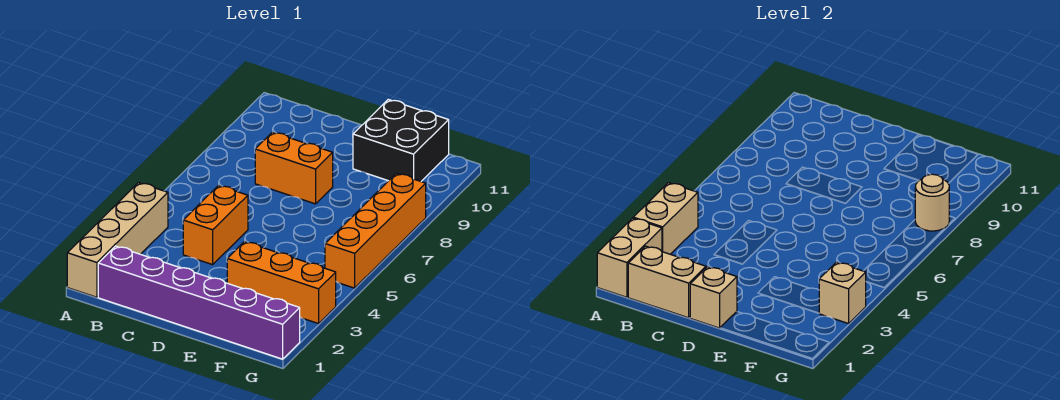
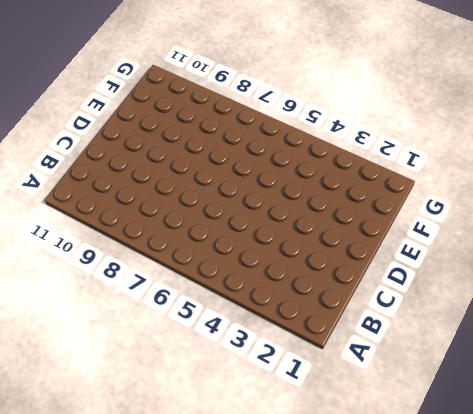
none -> tan brick A1:A4 level 1
none -> purple brick B1:G1 level 1
none -> orange brick C4:C5 level 1

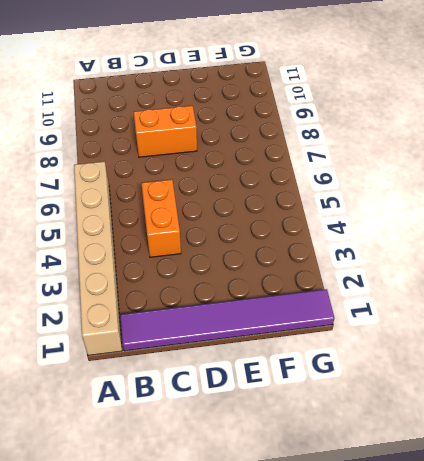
tan brick A1:A6 level 1 -> tan brick A1:A4 level 1
purple tile B1:G1 level 1 -> purple brick B1:G1 level 1
none -> orange brick E3:G3 level 1
none -> black brick E10:F11 level 1
none -> orange brick G5:G8 level 1

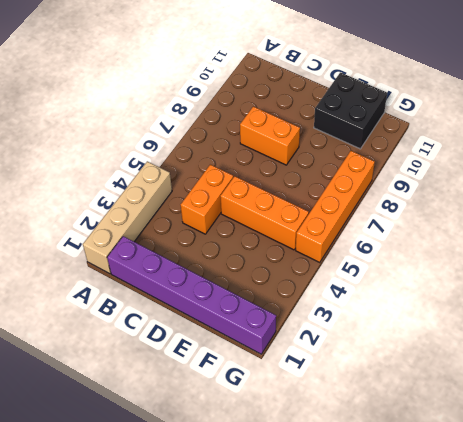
orange brick D5:F5 level 1 -> orange brick E3:G3 level 1
none -> tan brick A1:A2 level 2
none -> tan brick A3:A4 level 2
none -> tan brick B1:C1 level 2

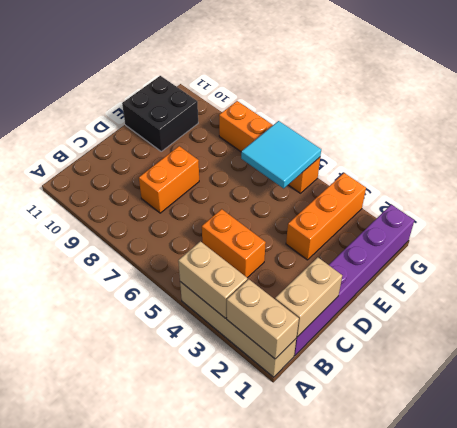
cyan tile F5:G6 level 2 -> none
none -> tan brick D1 level 2
none -> tan brick G3 level 2
none -> tan round brick G8 level 2

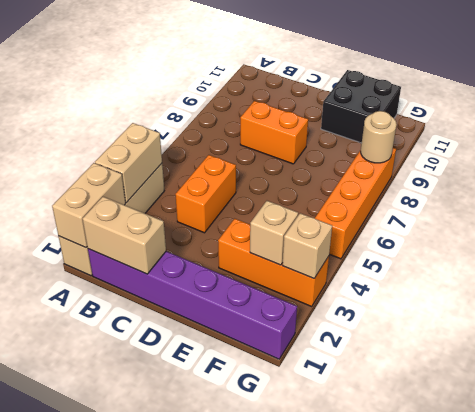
tan brick F3 level 2 -> tan brick D1 level 2

